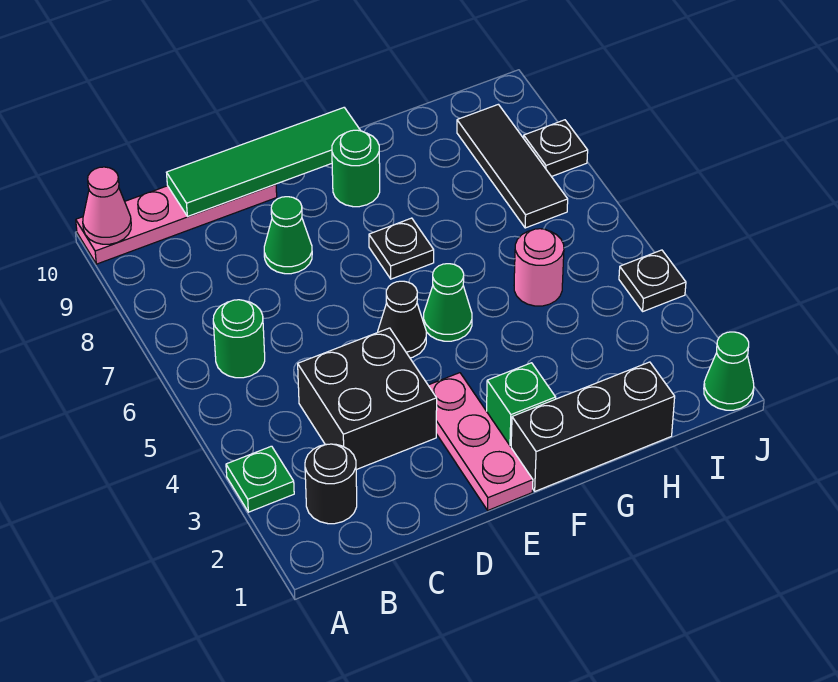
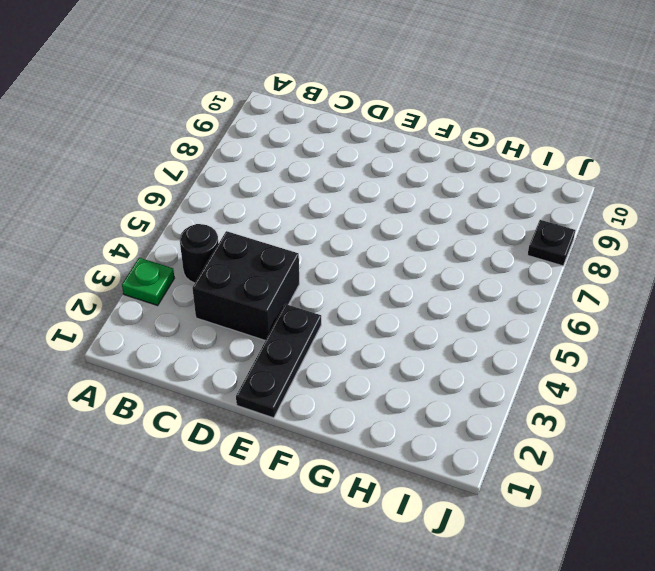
black round brick B4 level 1 -> black round brick B2 level 1
black plate E1:E3 level 1 -> pink plate E1:E3 level 1
none -> pink plate A10:D10 level 1
none -> green round brick B6 level 1
none -> green cone D8 level 1

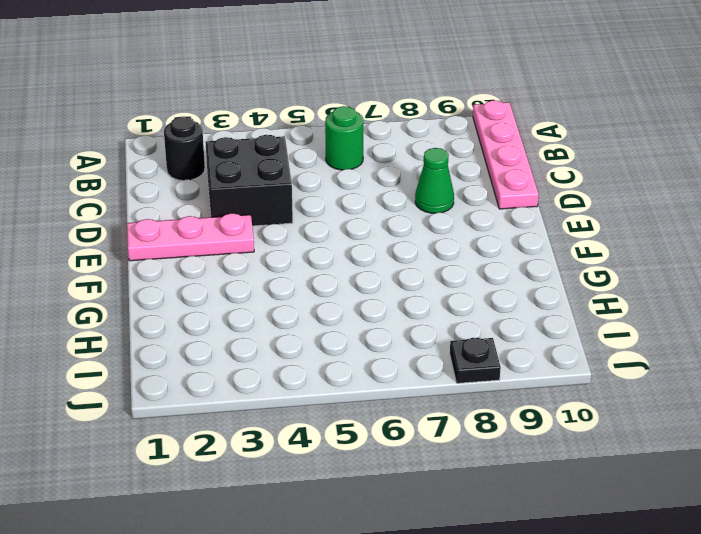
none -> green plate A3 level 1
none -> black cone E5 level 1
none -> black brick F1:H1 level 1

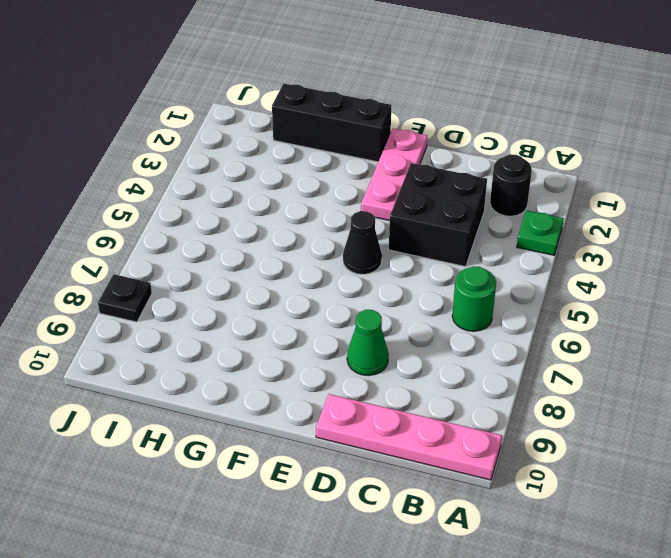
none -> green brick F2 level 1
none -> green cone F5 level 1
none -> black plate F7 level 1

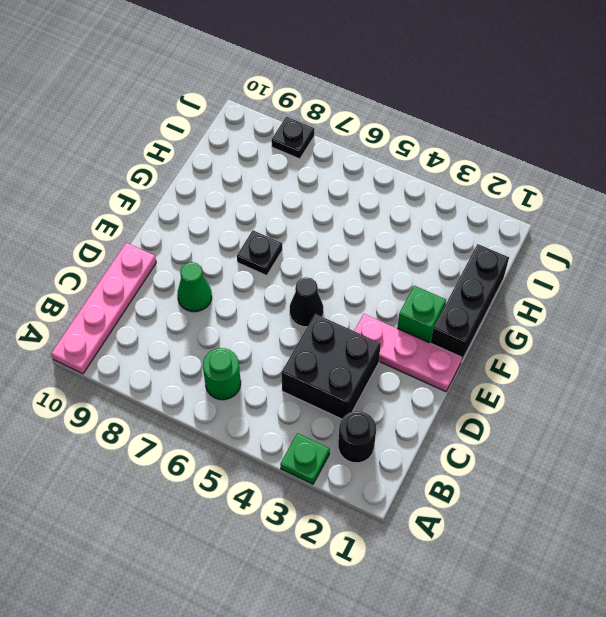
none -> green cone F5 level 1
none -> green round brick F9 level 1
none -> pink round brick H5 level 1

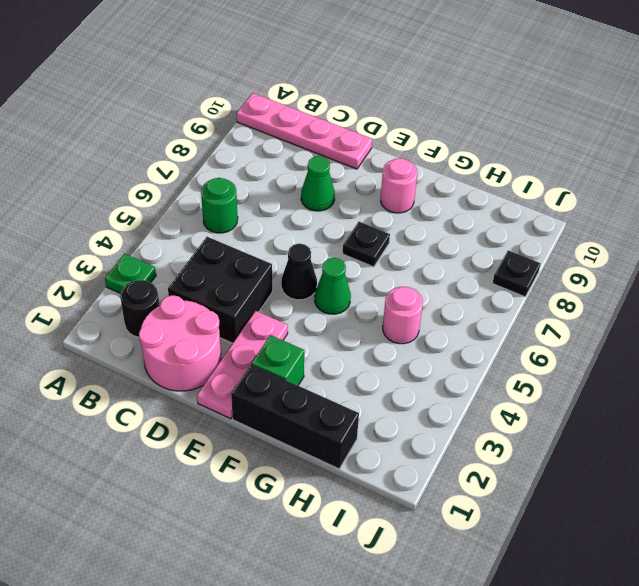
pink round brick C1:D2 level 1 -> none
pink round brick F9 level 1 -> green round brick F9 level 1
none -> black tile I7:I9 level 1
none -> green cone J1 level 1
none -> black plate J4 level 1

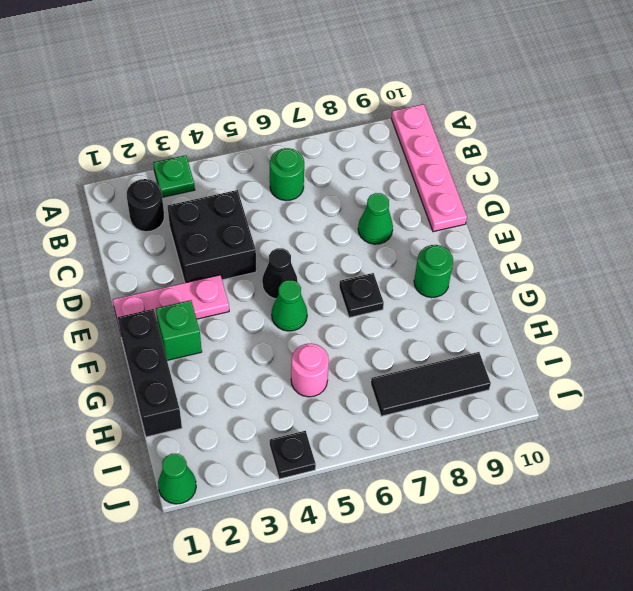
none -> black plate J8 level 1
none -> pink cone A10 level 2
none -> green tile C10:F10 level 2

